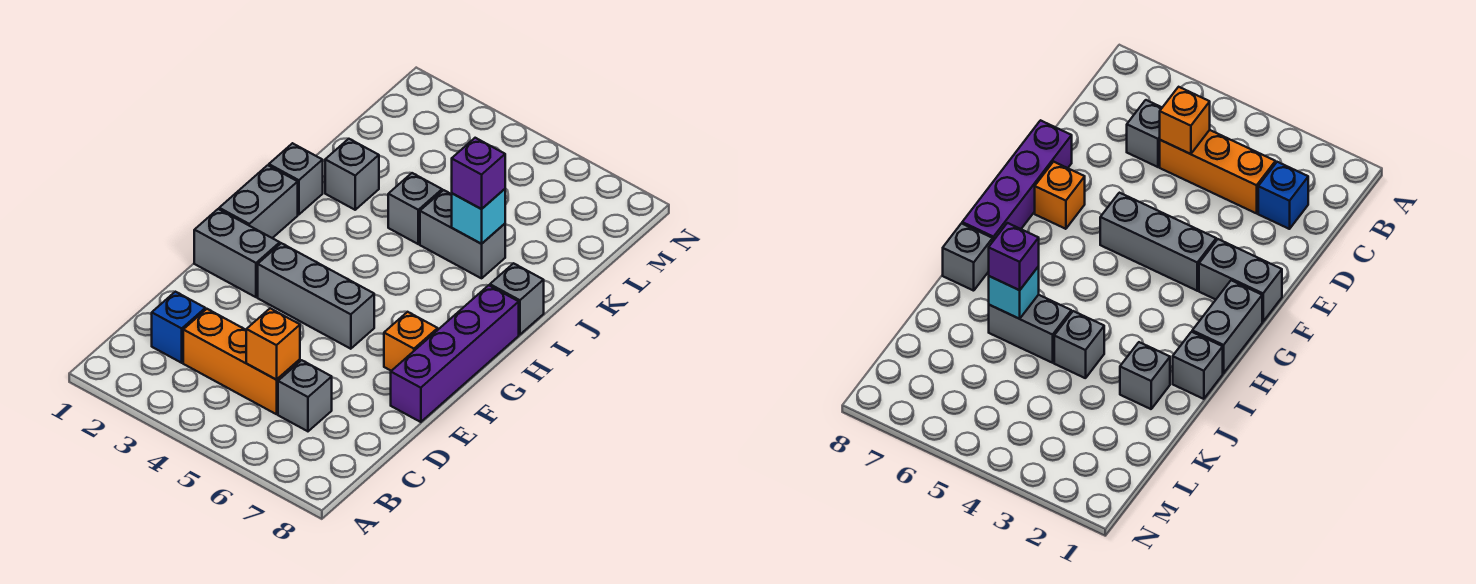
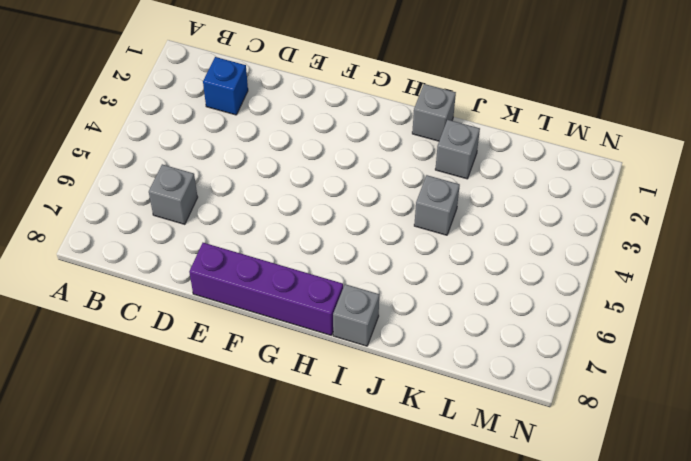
none -> orange brick C3:C5 level 1
none -> grey brick F1:F2 level 1
none -> grey brick F3:F5 level 1

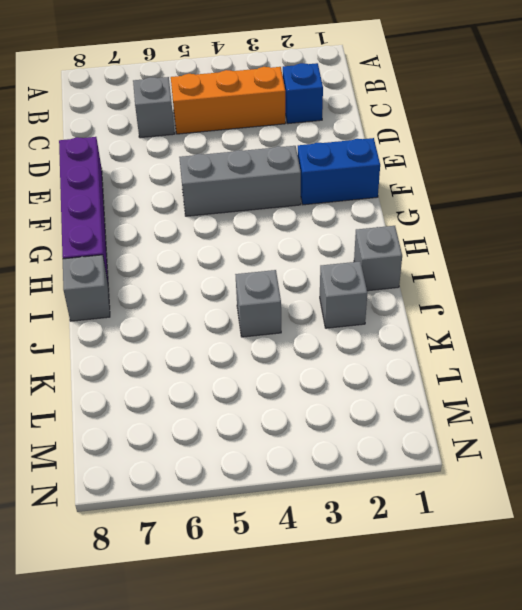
blue brick F1:F2 level 1 -> grey brick F1:F2 level 1
none -> orange brick F7 level 1
none -> grey brick G1:H1 level 1
none -> grey brick J5:J6 level 1

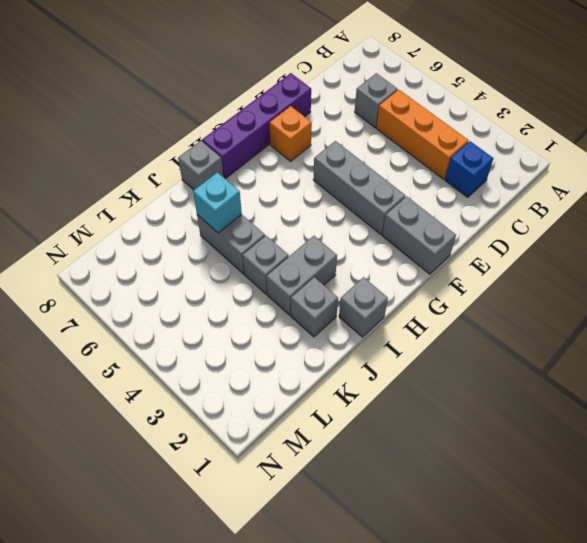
grey brick I3:J3 level 1 -> grey brick G1:H1 level 1
none -> orange brick C5 level 2
none -> purple brick J6 level 3

